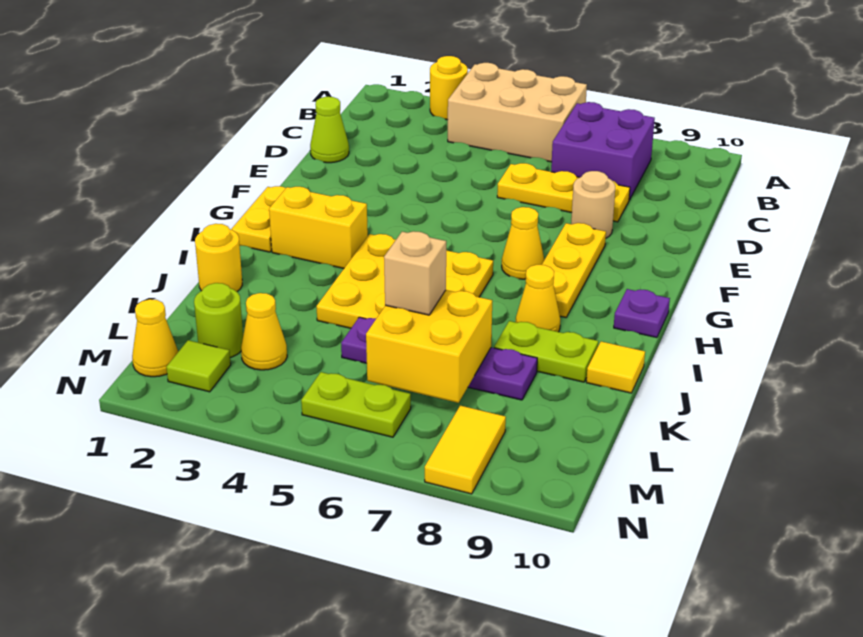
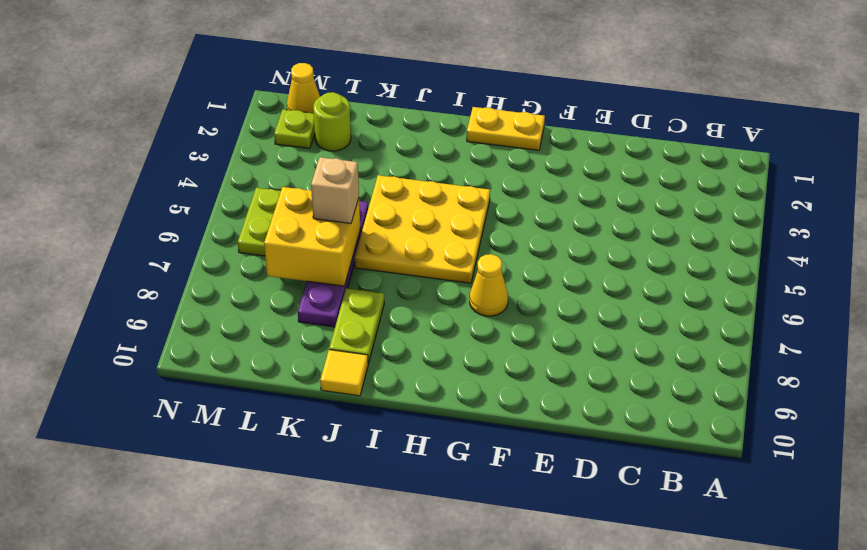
lime plate M2 level 1 -> lime tile M2 level 1
none -> yellow round brick A3 level 1
none -> tan brick A4:B6 level 1
none -> purple brick B7:C8 level 1

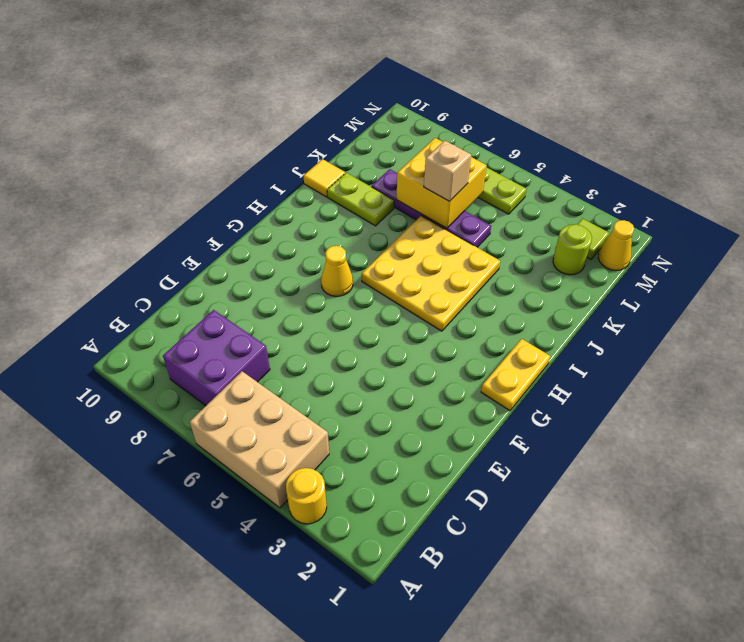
none -> lime cone D1 level 1
none -> yellow plate D6:D8 level 1
none -> tan round brick E8 level 1

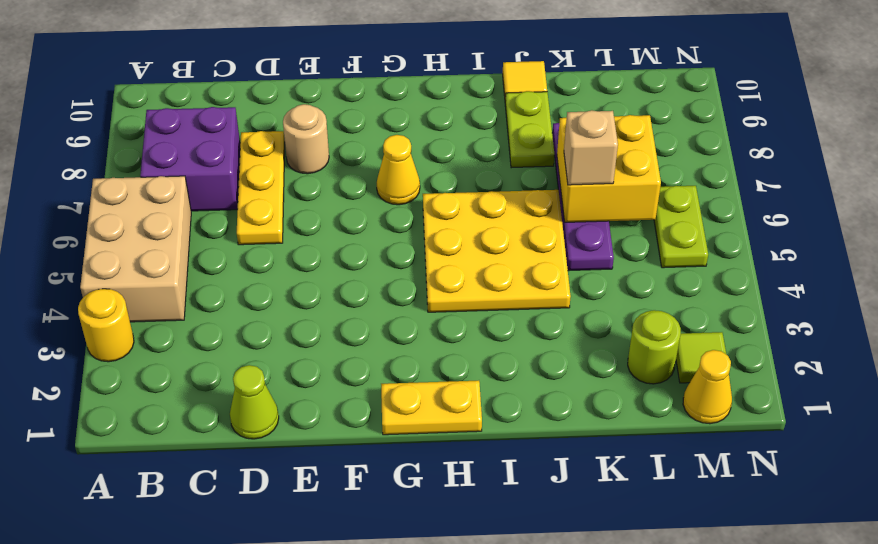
none -> yellow plate F8:H8 level 1
none -> yellow brick H2:H3 level 1
none -> purple plate H10 level 1

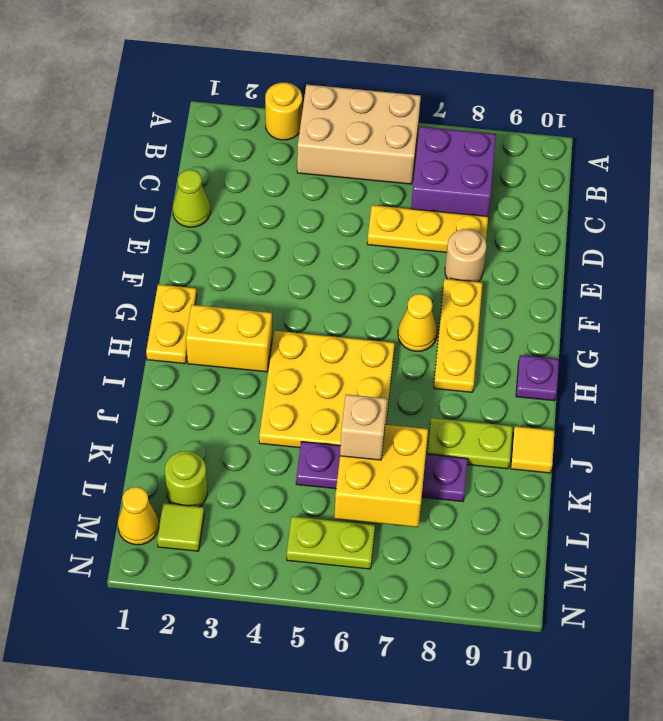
none -> yellow cone I8 level 1
none -> yellow round brick J1 level 1
none -> yellow cone L3 level 1

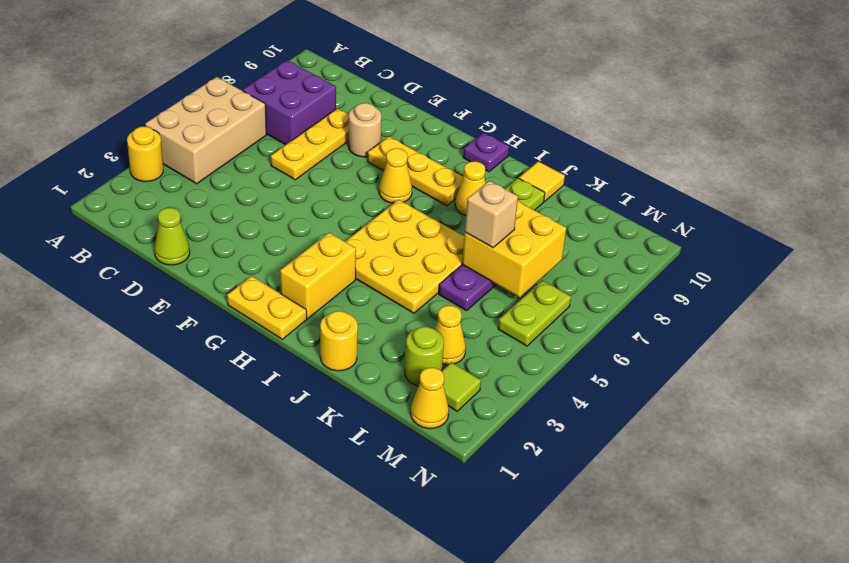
none -> yellow tile M8:N8 level 1

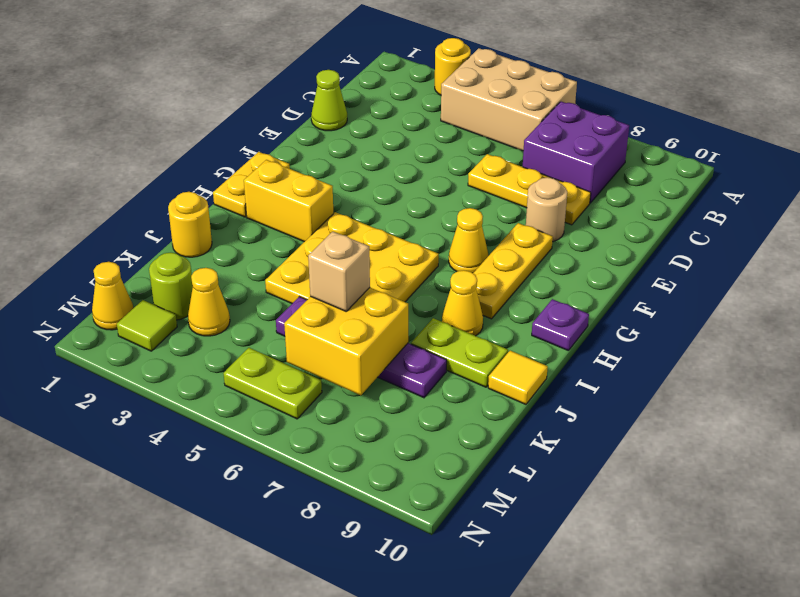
none -> yellow tile M8:N8 level 1

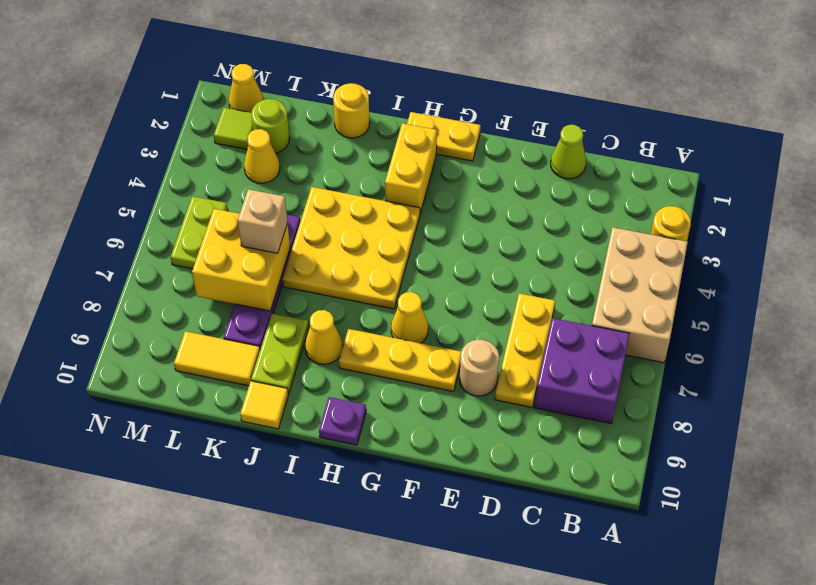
yellow tile K9:L9 level 1 -> yellow tile M8:N8 level 1

